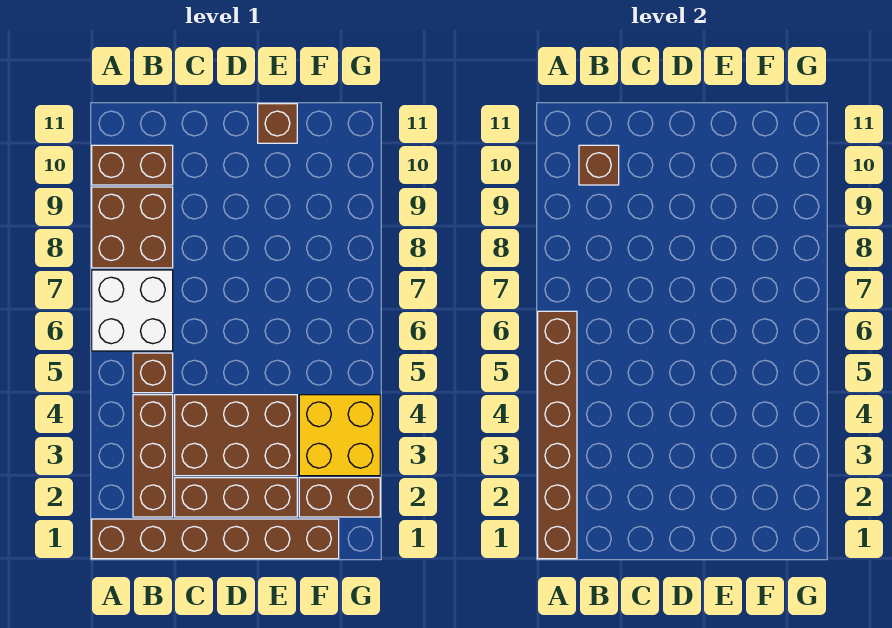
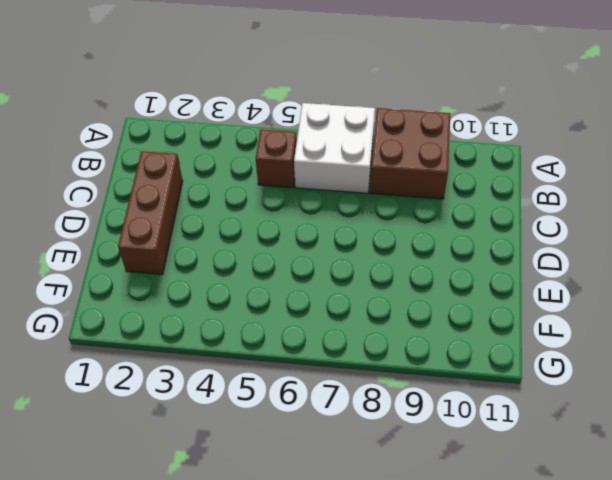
none -> brown brick A1:F1 level 1
none -> brown brick A10:B10 level 1
none -> brown brick B2:B4 level 1

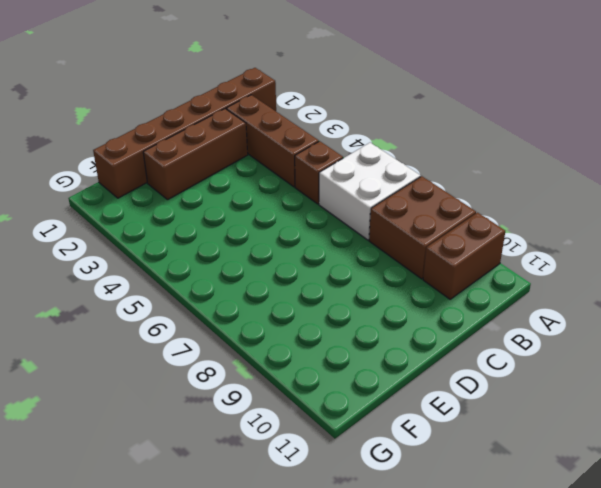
none -> brown brick C3:E4 level 1
none -> brown brick E11 level 1
none -> brown brick F2:G2 level 1

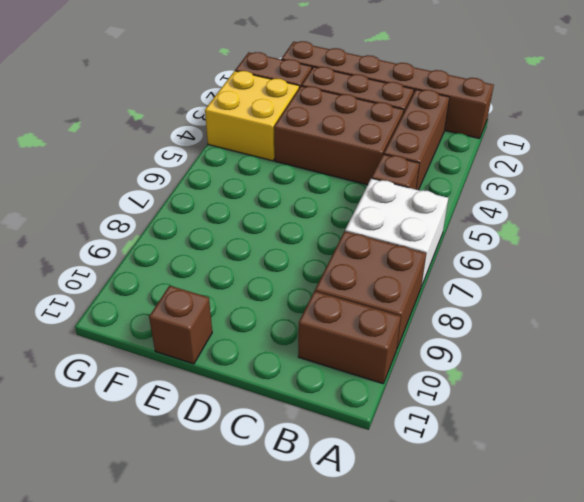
none -> brown brick A1:A6 level 2
none -> brown brick B10 level 2

